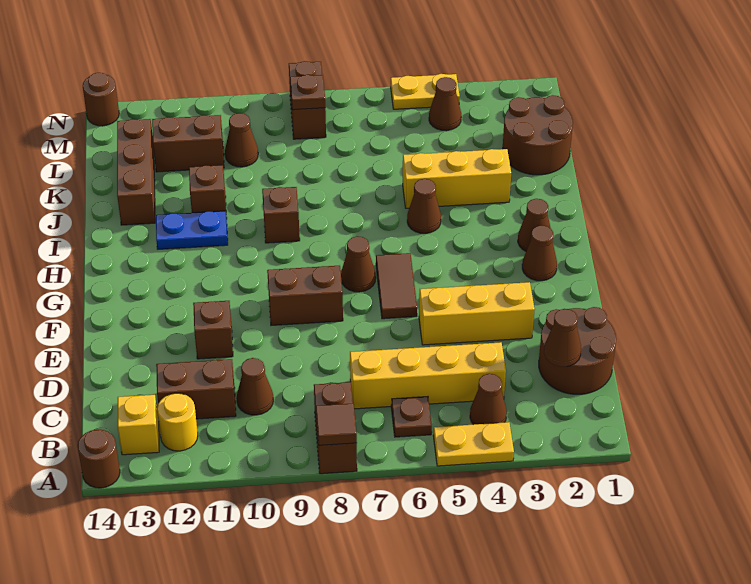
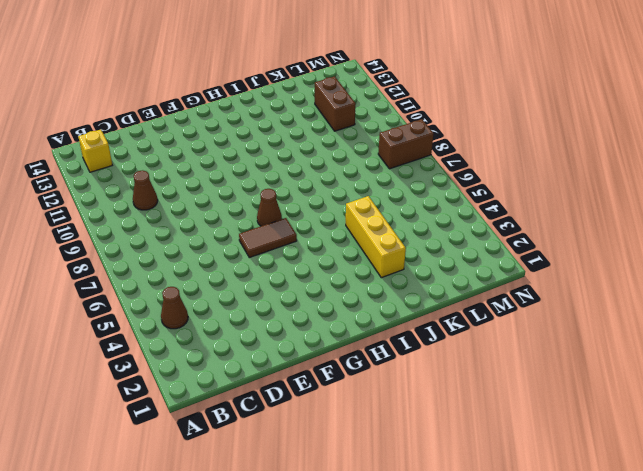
none -> yellow plate A4:A5 level 1
none -> brown brick A8:B8 level 1
none -> brown round brick A14 level 1
none -> brown plate B6 level 1

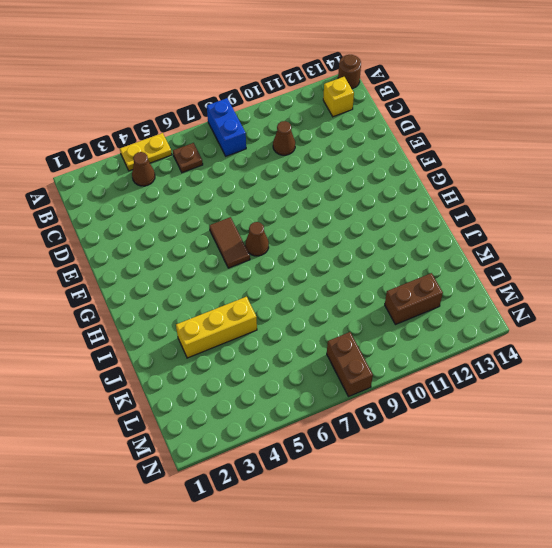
blue brick A8:B8 level 1 -> brown brick A8:B8 level 1
none -> yellow round brick B12 level 1
none -> brown round brick C1:D2 level 1
none -> yellow brick C4:C7 level 1
none -> brown brick C11:C12 level 1

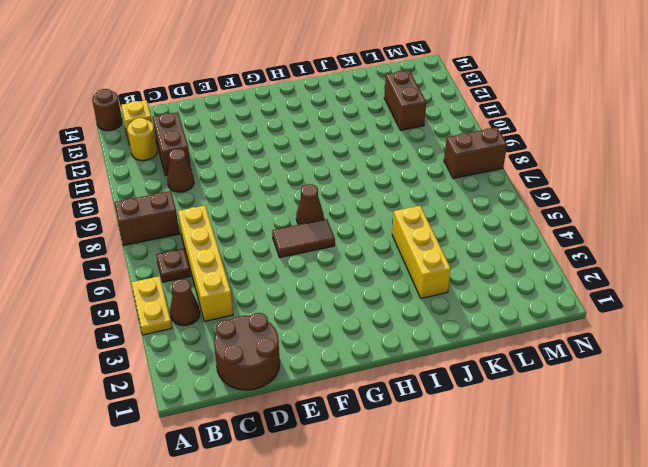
none -> yellow brick E3:E5 level 1
none -> brown brick E11 level 1
none -> brown brick F8:F9 level 1
none -> brown cone G2 level 1

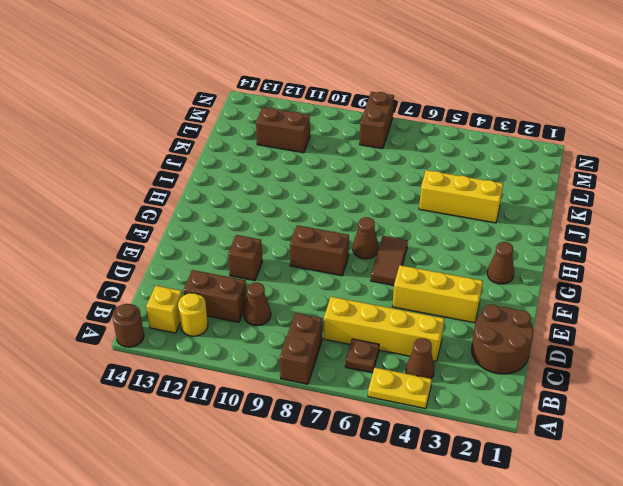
none -> brown cone H2 level 1
none -> brown cone I5 level 1
none -> brown brick I9 level 1
none -> blue plate I11:I12 level 1

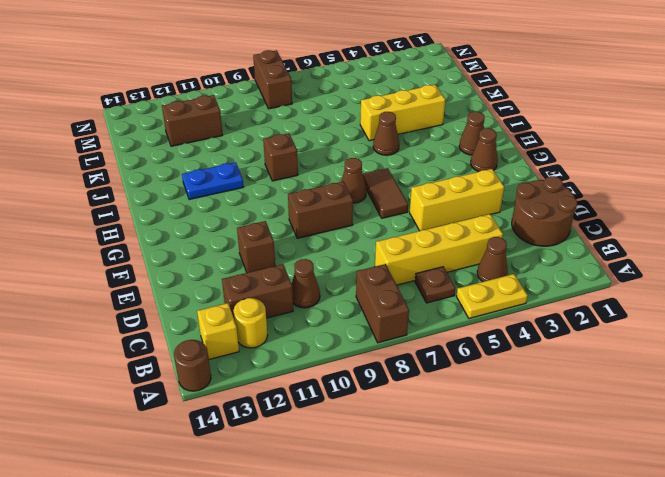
none -> brown brick J11 level 1
none -> brown brick J13:L13 level 1
none -> brown round brick K1:L2 level 1
none -> brown cone L10 level 1

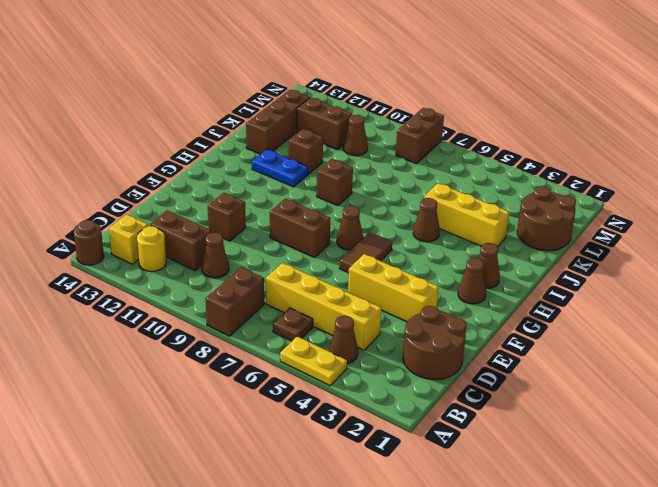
none -> brown cone M4 level 1
none -> yellow plate N4:N5 level 1
none -> brown round brick N14 level 1
none -> brown tile A8 level 2

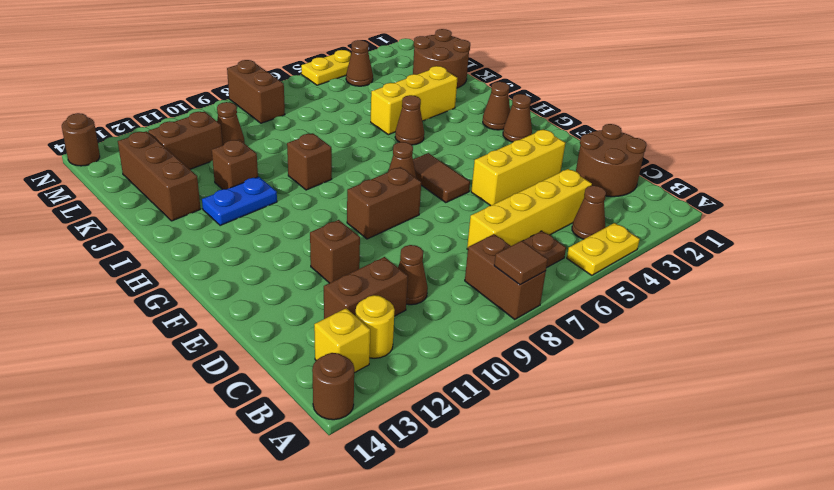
none -> brown cone C2 level 2
none -> brown plate M8 level 2

